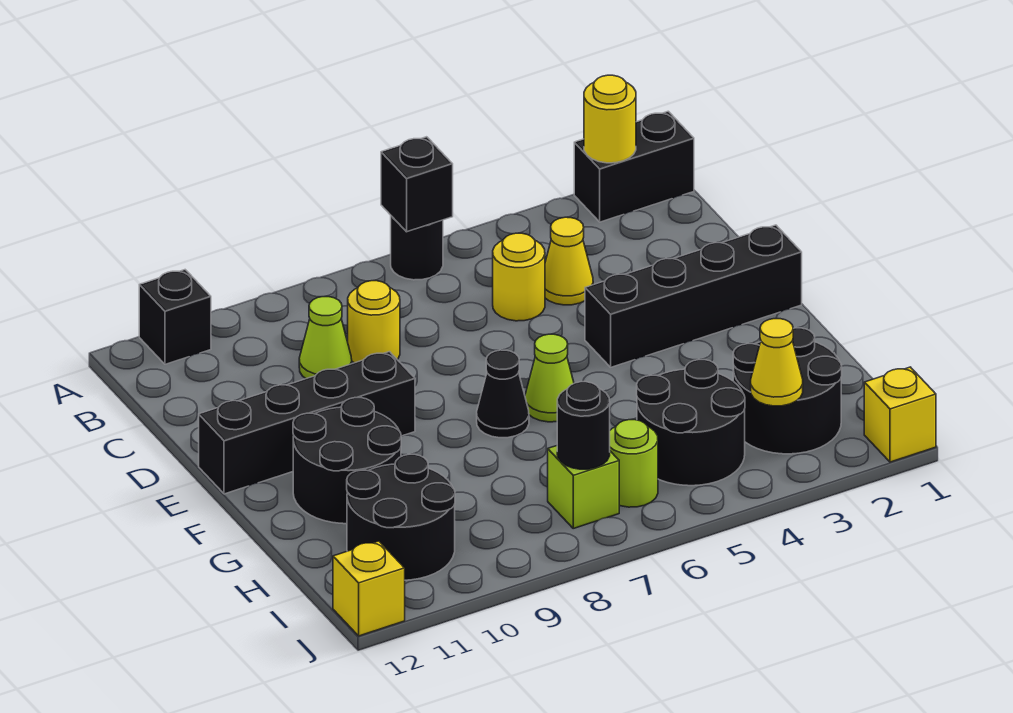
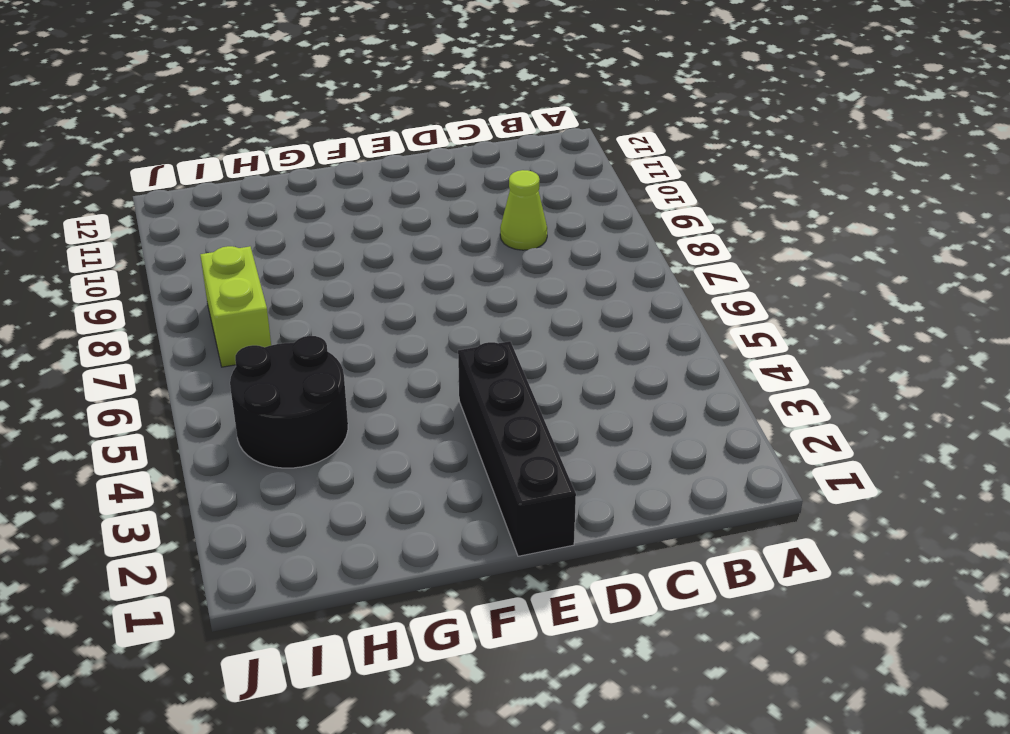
lime brick I7:I8 level 1 -> lime brick I7 level 1
none -> black brick A1:A2 level 1
none -> black round brick A6 level 1
none -> black brick A11 level 1

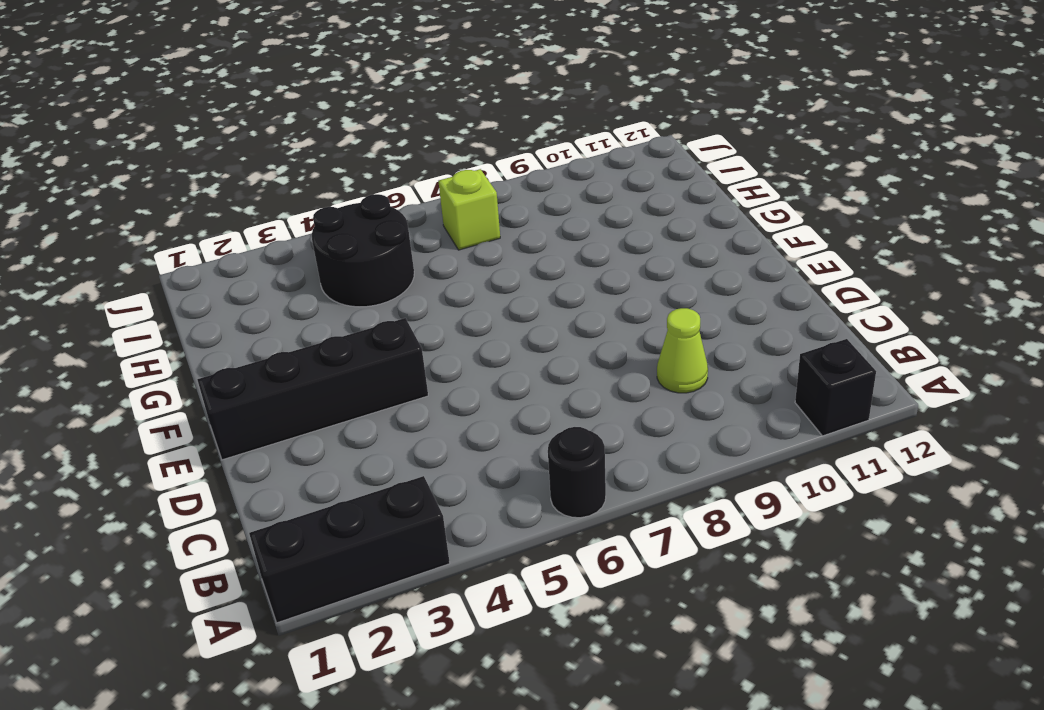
black brick A1:A3 level 1 -> black brick A1:A2 level 1
none -> yellow cone C4 level 1
none -> yellow round brick C5 level 1
none -> yellow round brick C8 level 1

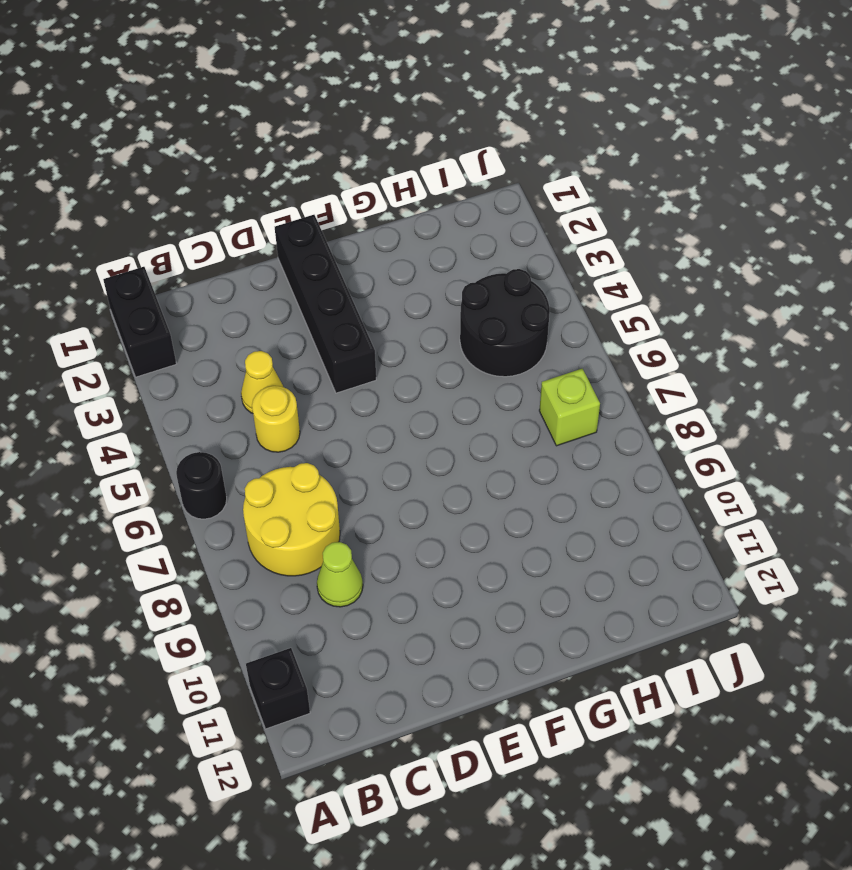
yellow round brick B7:C8 level 1 -> yellow round brick C8 level 1
none -> black brick E9:E12 level 1
none -> lime cone F6 level 1
none -> black cone F7 level 1

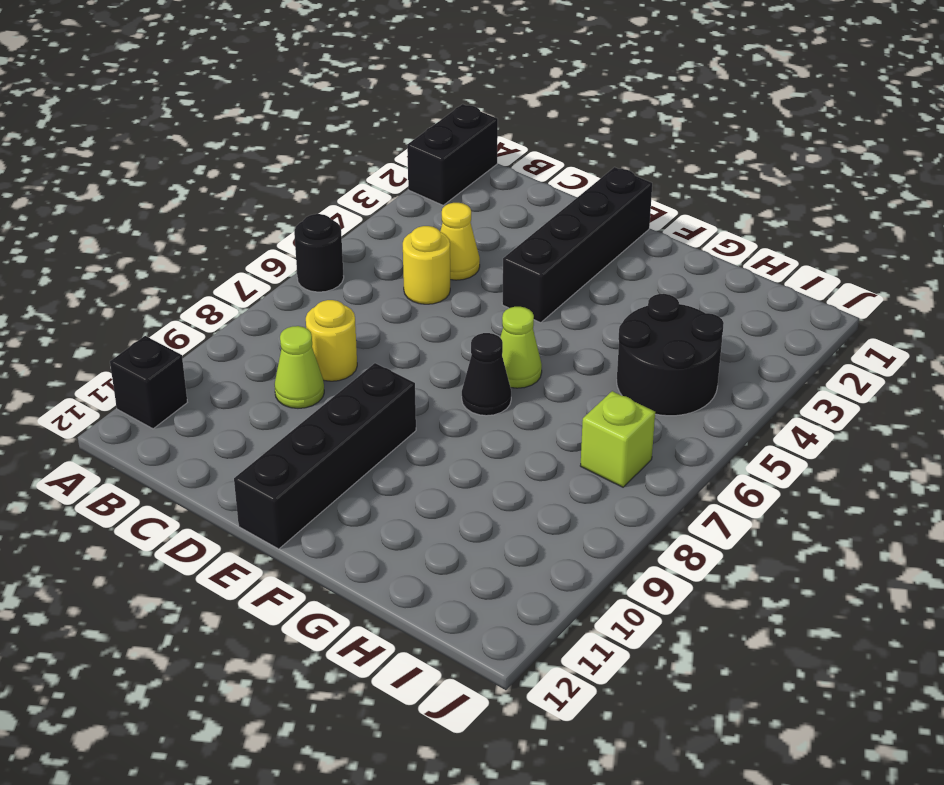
none -> black round brick F10:G11 level 1
none -> black round brick H2:I3 level 1
none -> black round brick H10:I11 level 1

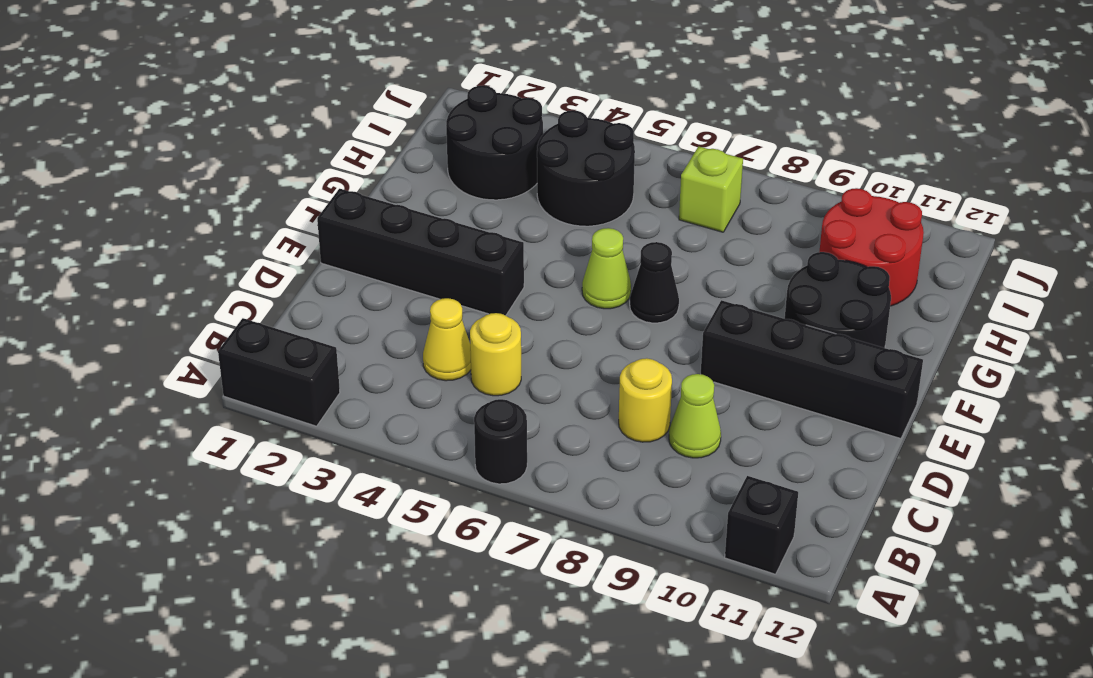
red round brick H10:I11 level 1 -> black round brick H10:I11 level 1
none -> lime round brick I6 level 1
none -> yellow brick J1 level 1
none -> yellow brick J12 level 1

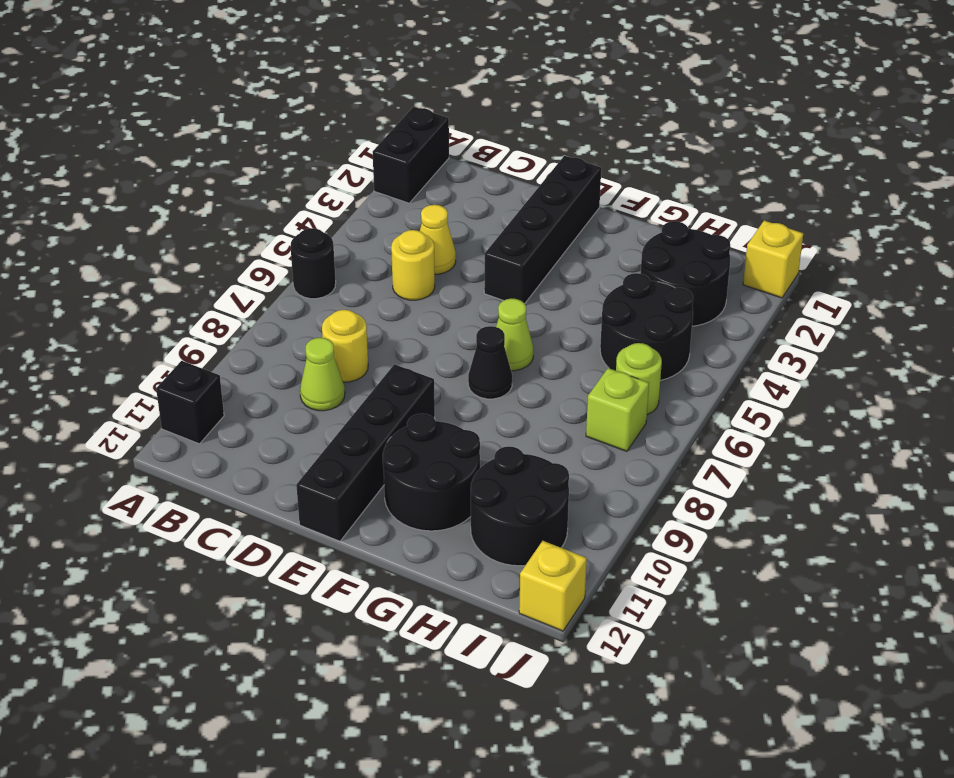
none -> yellow round brick A2 level 2
none -> black brick A6 level 2
none -> yellow cone I3 level 2

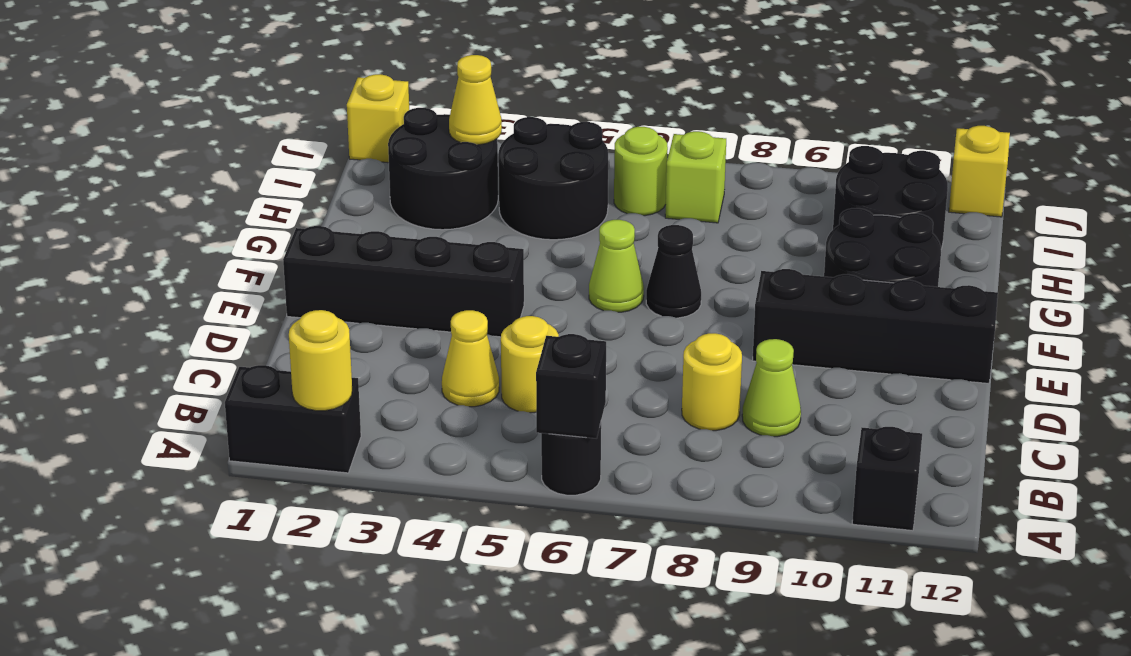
none -> black round brick I7 level 2

